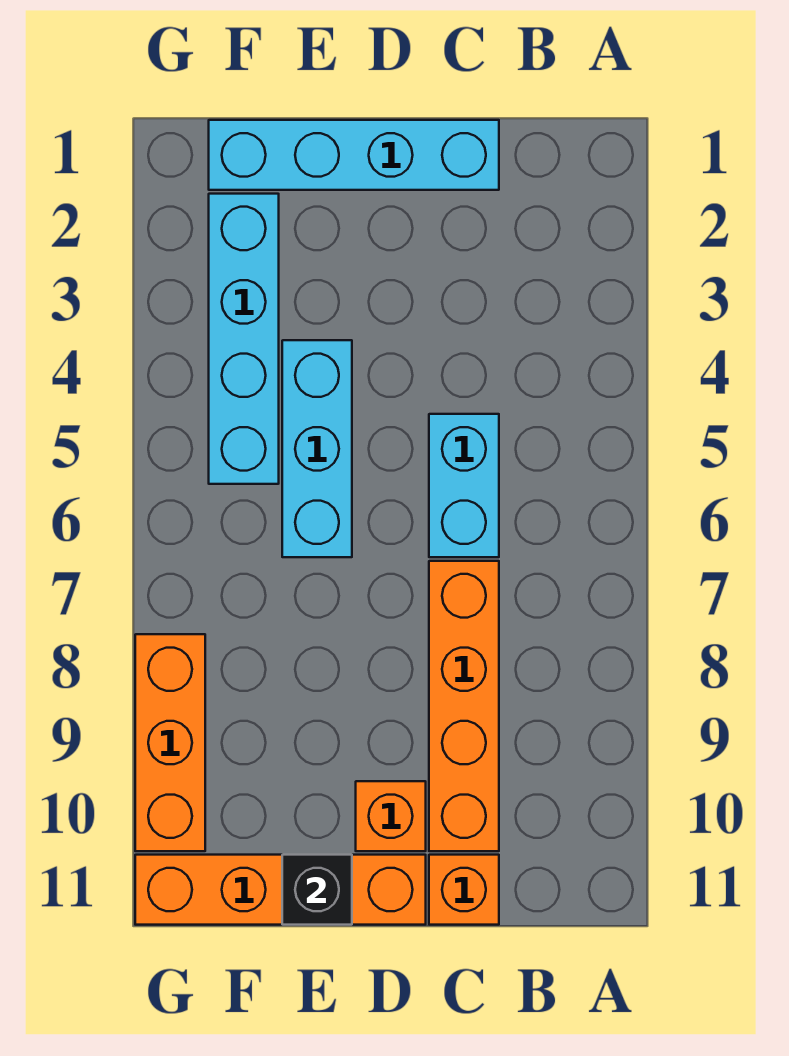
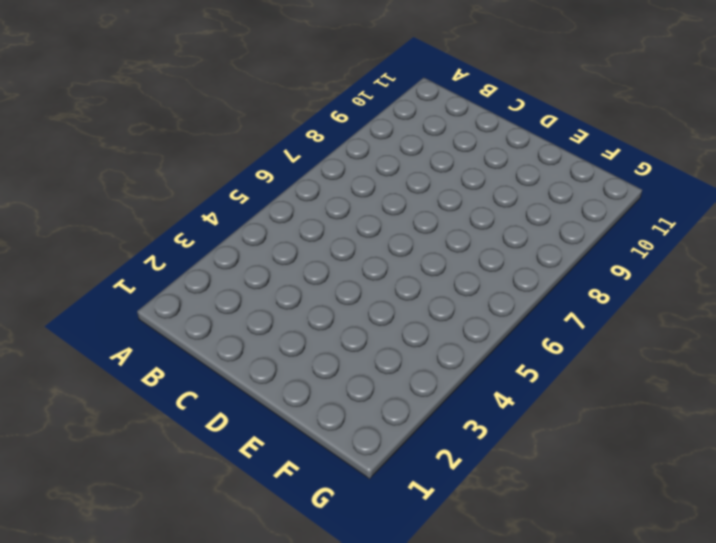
none -> cyan brick C1:F1 level 1
none -> cyan brick C5:C6 level 1

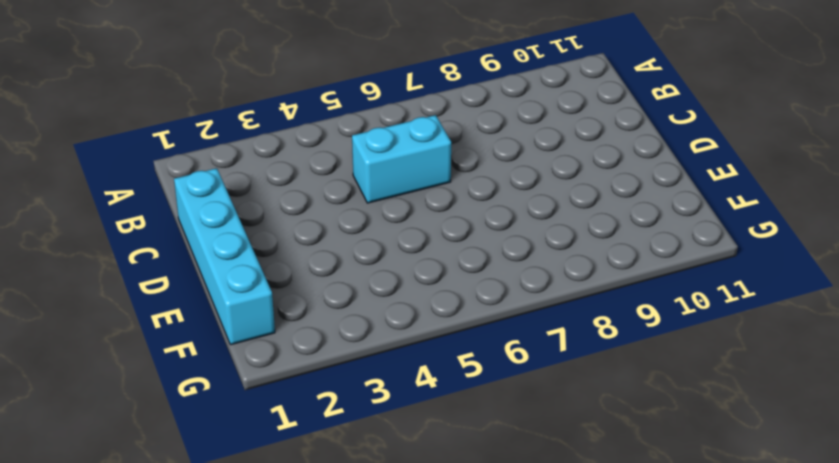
none -> orange brick C7:C10 level 1
none -> orange brick C11 level 1

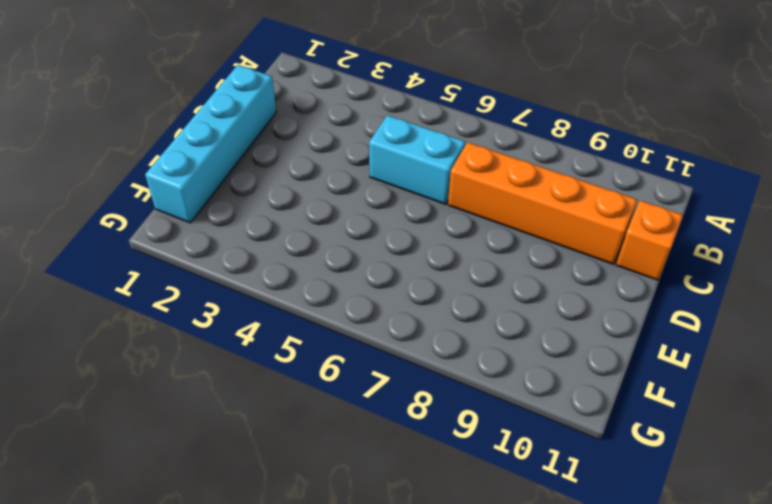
none -> orange brick D10 level 1
none -> orange brick D11:G11 level 1

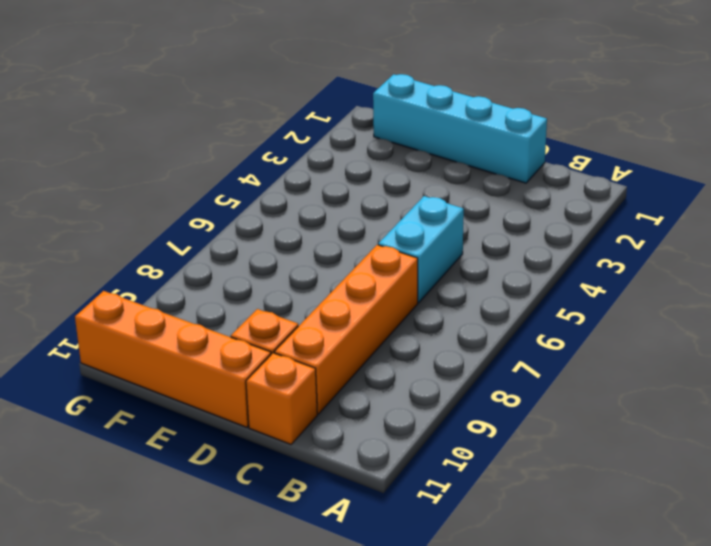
none -> cyan brick E4:E6 level 1
none -> cyan brick F2:F5 level 1

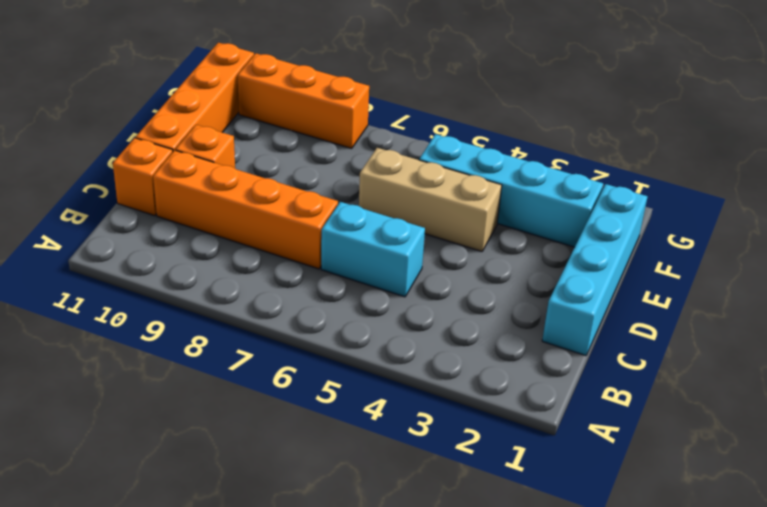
tan brick E4:E6 level 1 -> cyan brick E4:E6 level 1
none -> black brick E11 level 2

